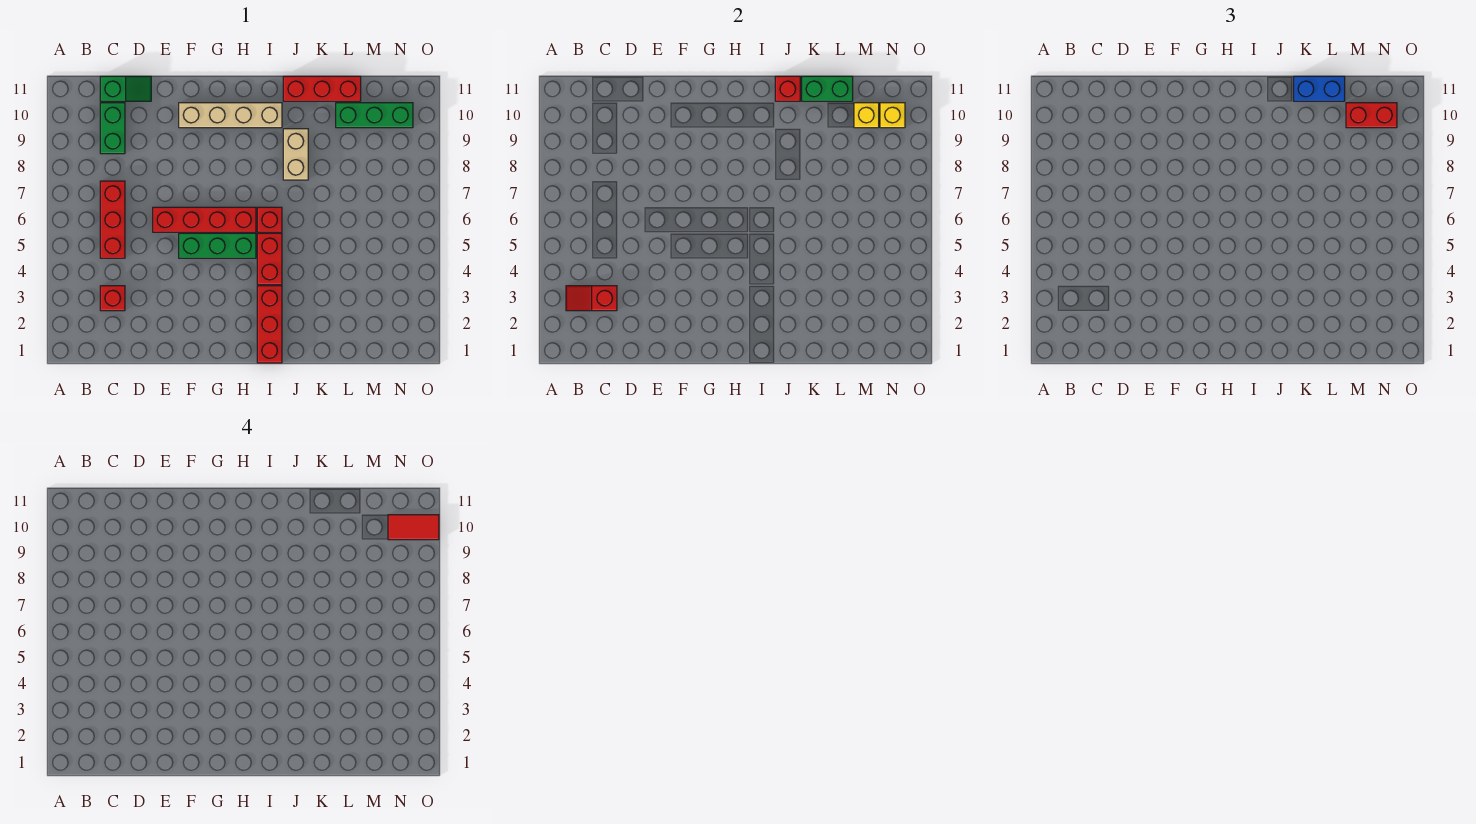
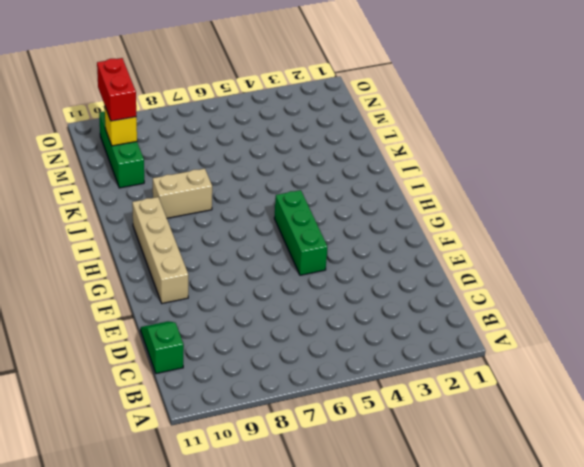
none -> red brick C3 level 1
none -> red brick C5:C7 level 1
none -> green brick C9:C10 level 1

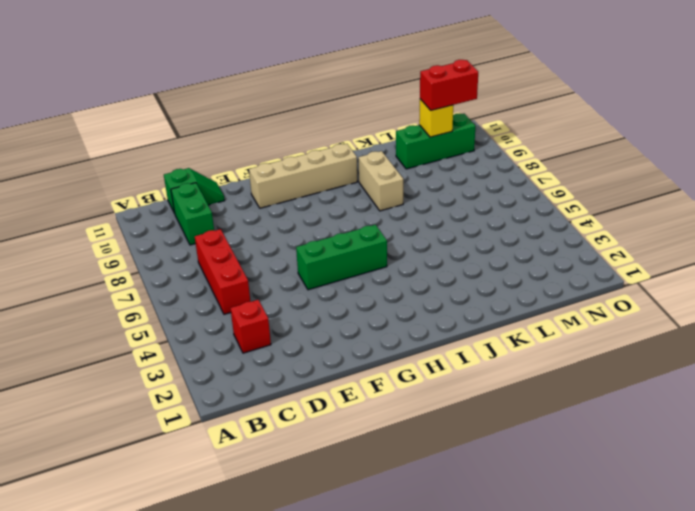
none -> red brick E6:H6 level 1
none -> red brick I1:I3 level 1
none -> red brick I4:I5 level 1

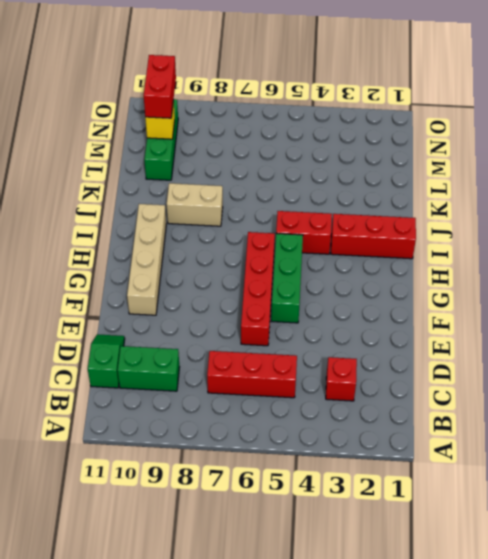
none -> red brick I6 level 1
none -> red brick J11:L11 level 1
none -> red slope B3:C3 level 2 top C

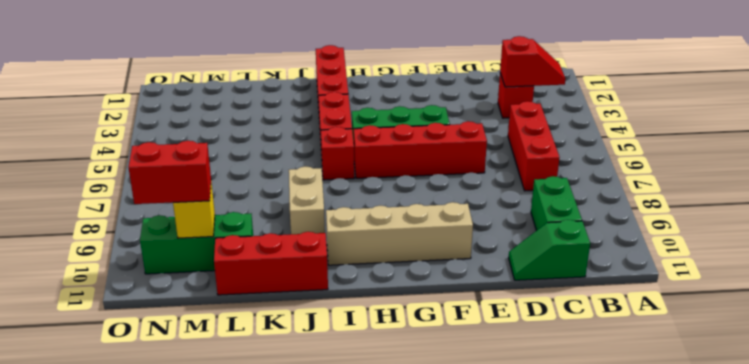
none -> red brick J11 level 2
none -> green brick K11:L11 level 2
none -> yellow brick N10 level 2

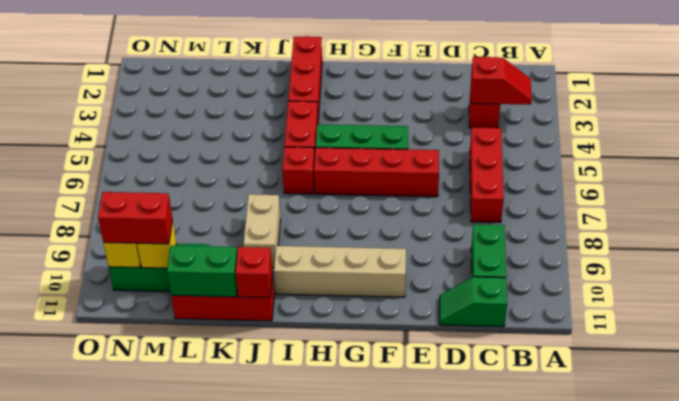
none -> blue brick K11:L11 level 3
none -> red tile N10:O10 level 4

